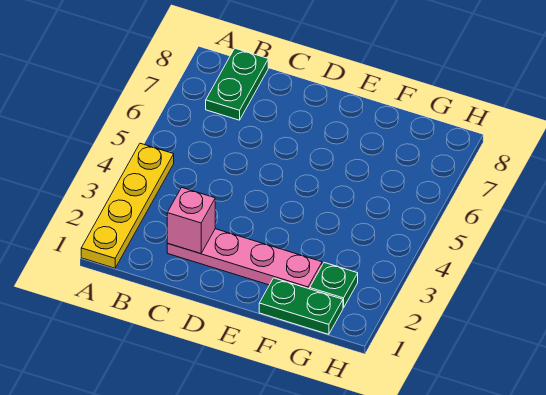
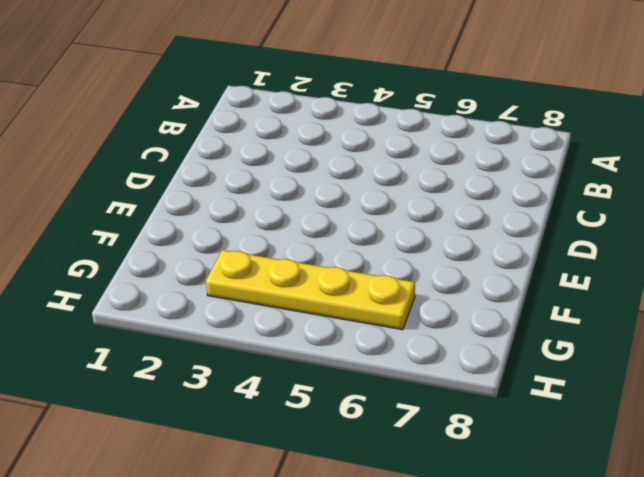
yellow plate G3:G6 level 1 -> yellow plate A1:A4 level 1
none -> green plate B7:B8 level 1
none -> pink plate C2:F2 level 1

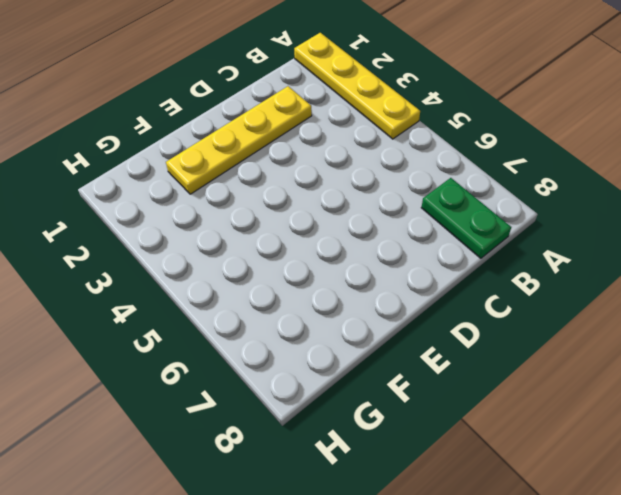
yellow plate C2:F2 level 1 -> pink plate C2:F2 level 1
none -> green plate F1:G1 level 1
none -> green plate G2 level 1

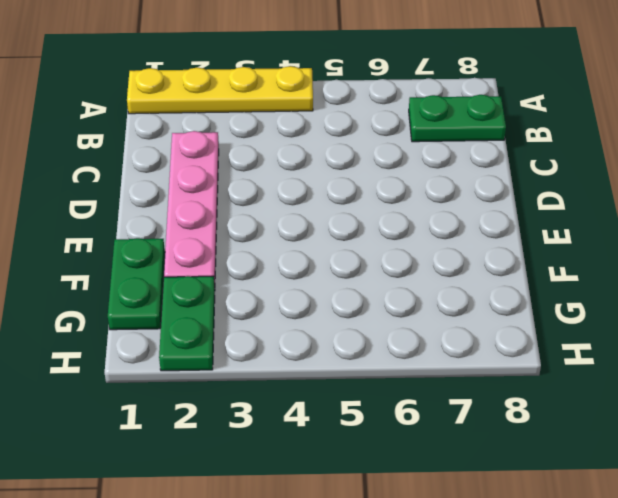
green plate G2:H2 level 1 -> green plate G2 level 1
none -> pink brick C2 level 2

